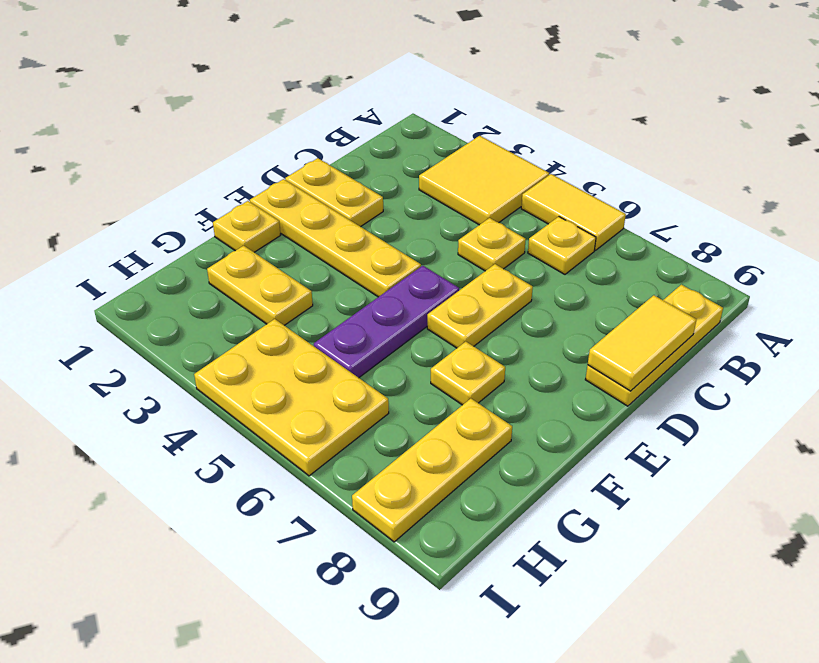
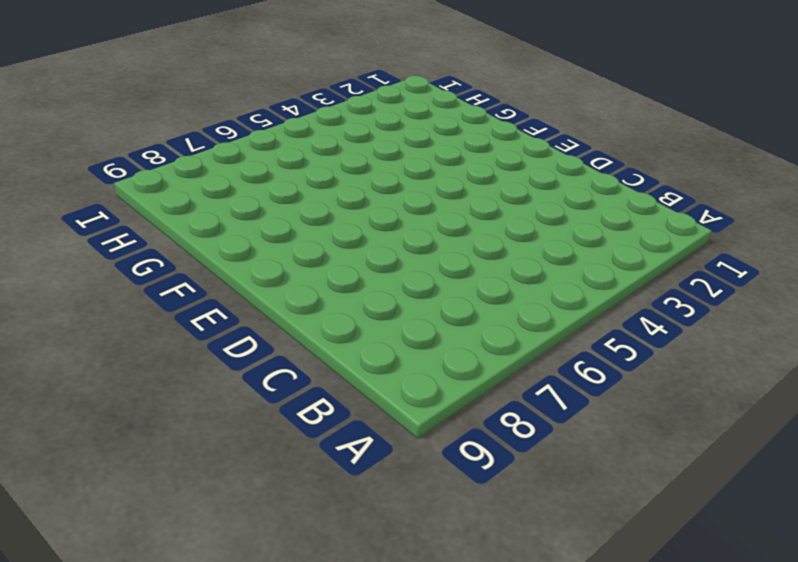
none -> yellow tile A3:B4 level 1
none -> yellow tile A5:A6 level 1
none -> yellow plate B6 level 1

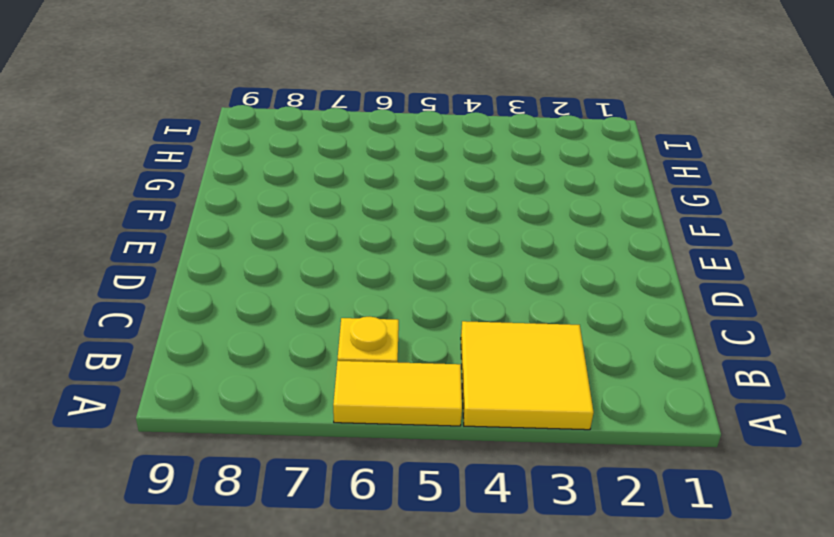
none -> yellow plate B9:D9 level 1
none -> yellow plate C5 level 1
none -> yellow plate D1:D2 level 1

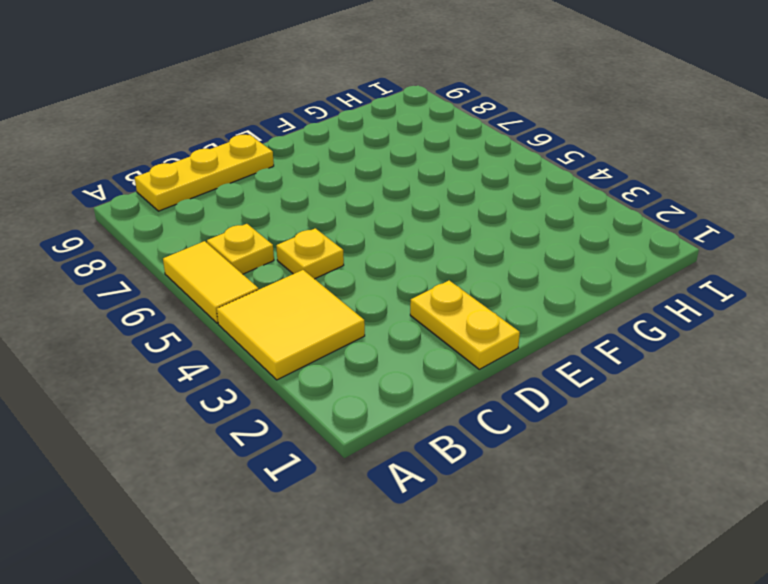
none -> yellow plate D6:E6 level 1
none -> yellow plate E1:E4 level 1
none -> purple plate E5:G5 level 1

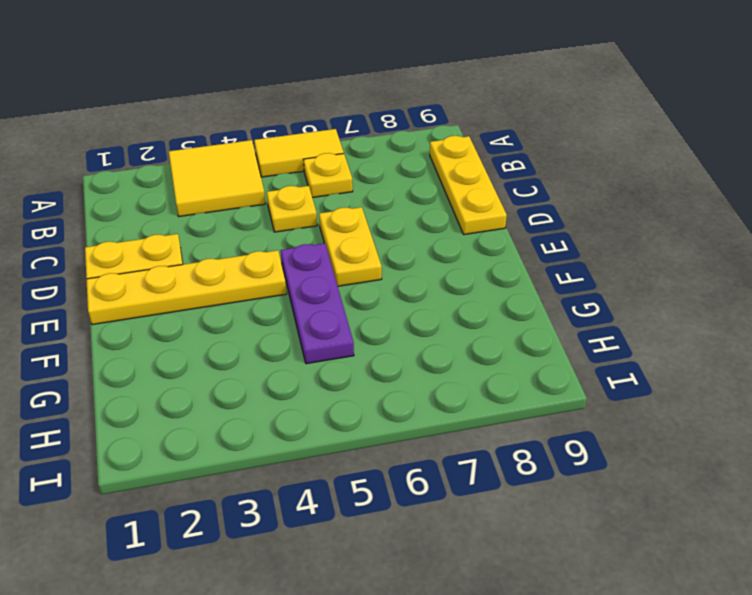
none -> yellow plate F1 level 1
none -> yellow plate F7 level 1
none -> yellow plate G2:G3 level 1

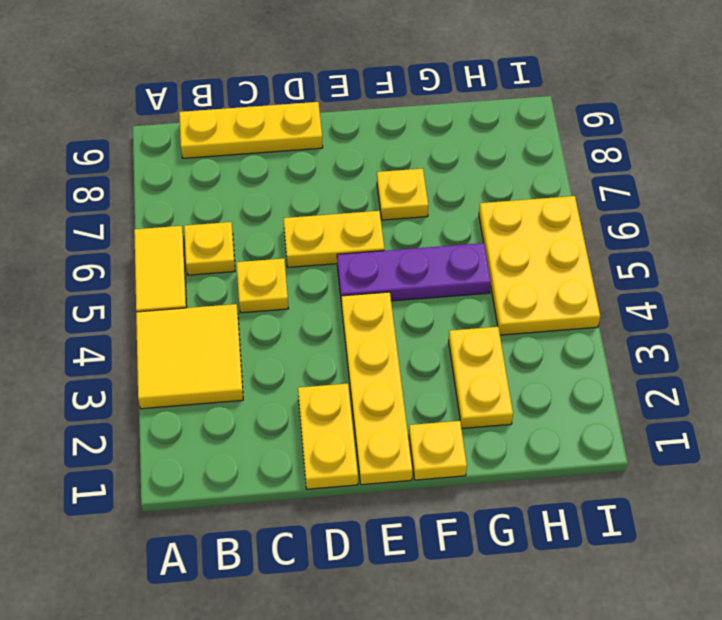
none -> yellow plate G8:I8 level 1
none -> yellow tile C9:D9 level 2

